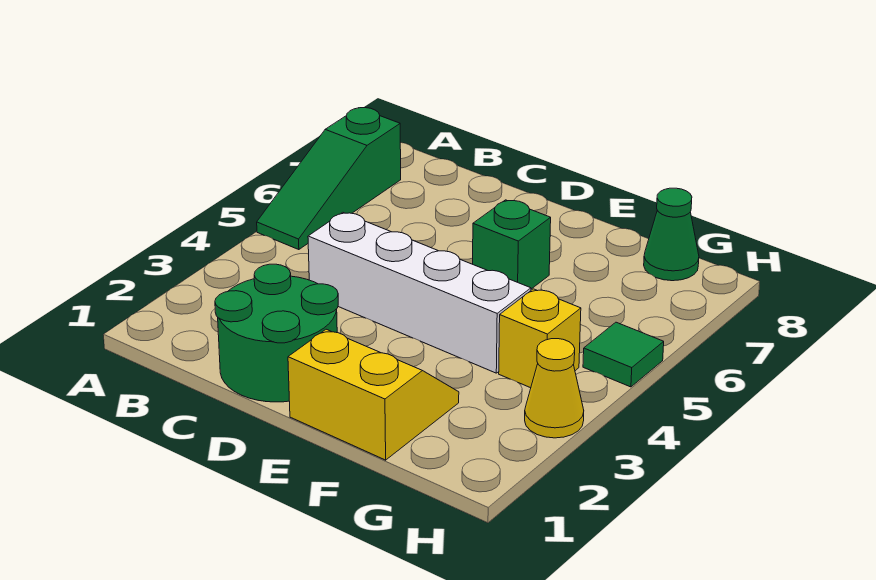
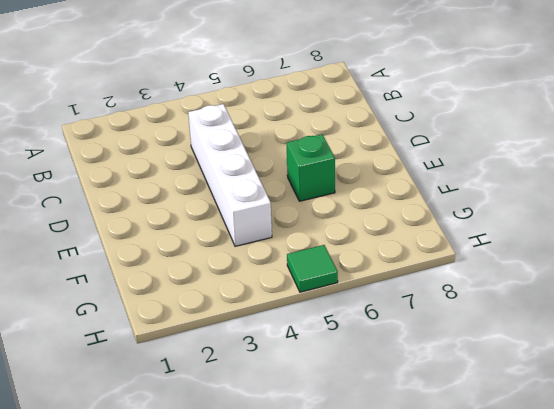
none -> green slope A5:A7 level 1 top 7
none -> green round brick C1:D2 level 1

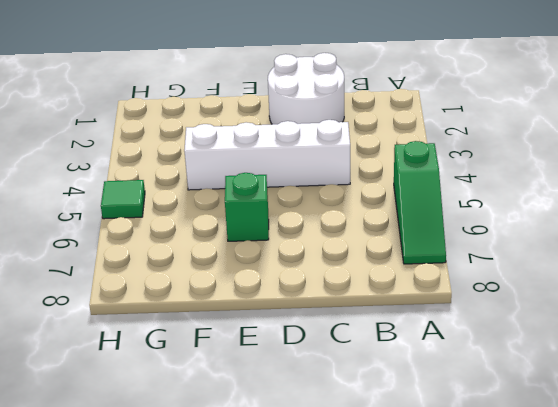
green slope A5:A7 level 1 top 5 -> green slope A5:A7 level 1 top 7
white round brick C1:D2 level 1 -> green round brick C1:D2 level 1
none -> yellow slope E1:F2 level 1 top 1
none -> yellow brick G4 level 1

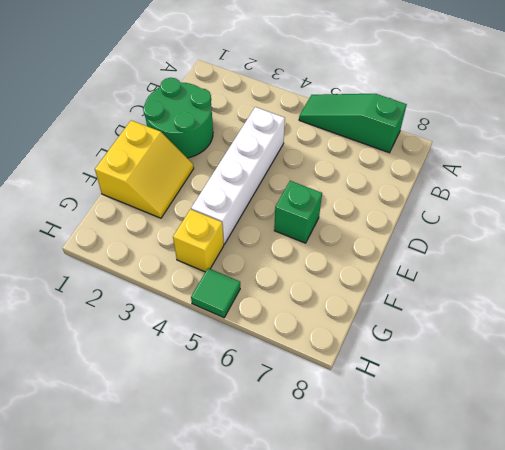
none -> green cone G8 level 1
none -> yellow cone H3 level 1

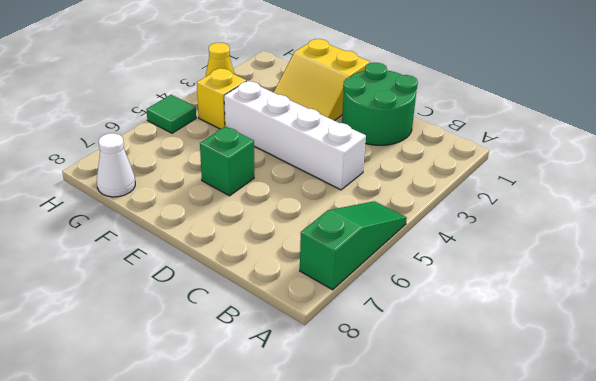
white cone G8 level 1 -> green cone G8 level 1

